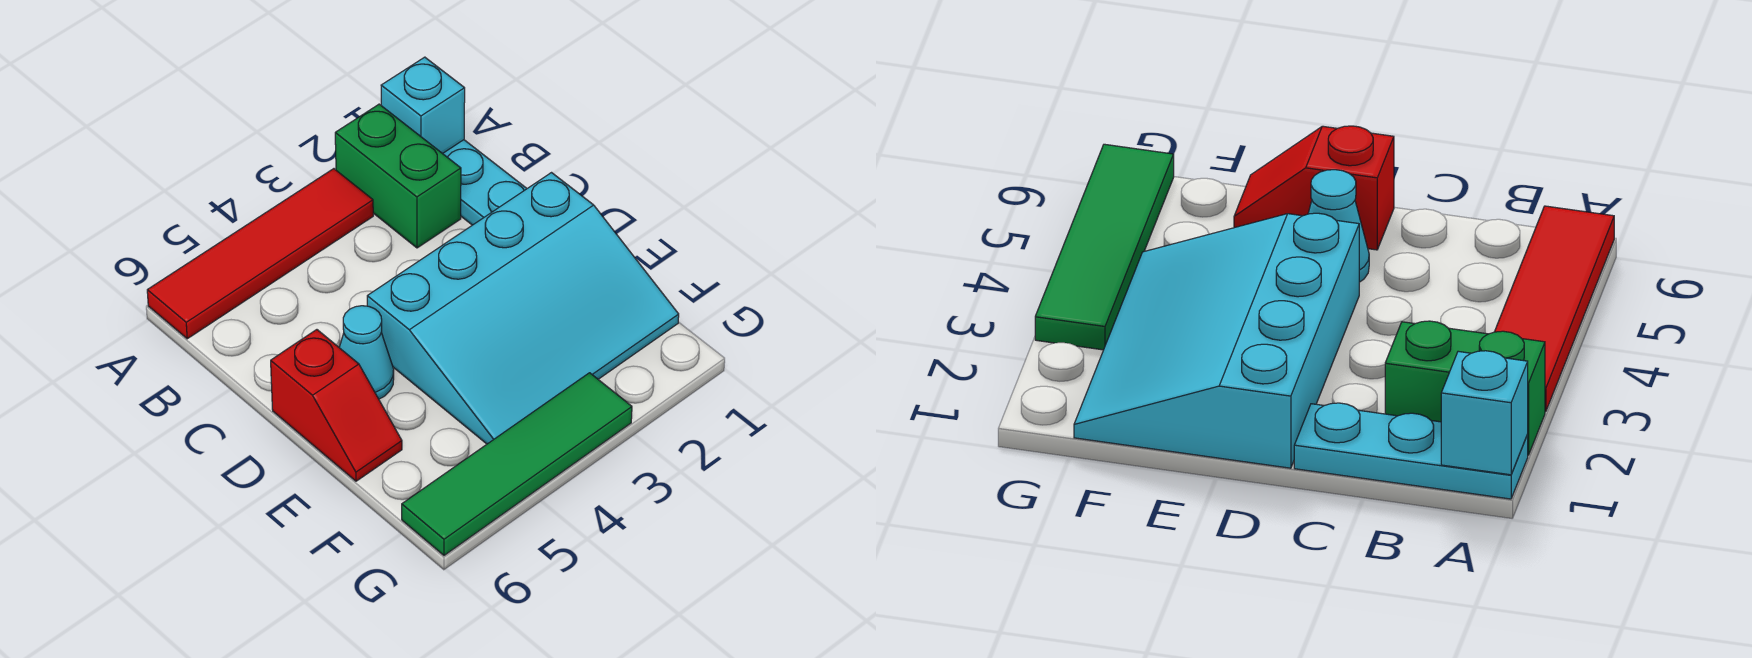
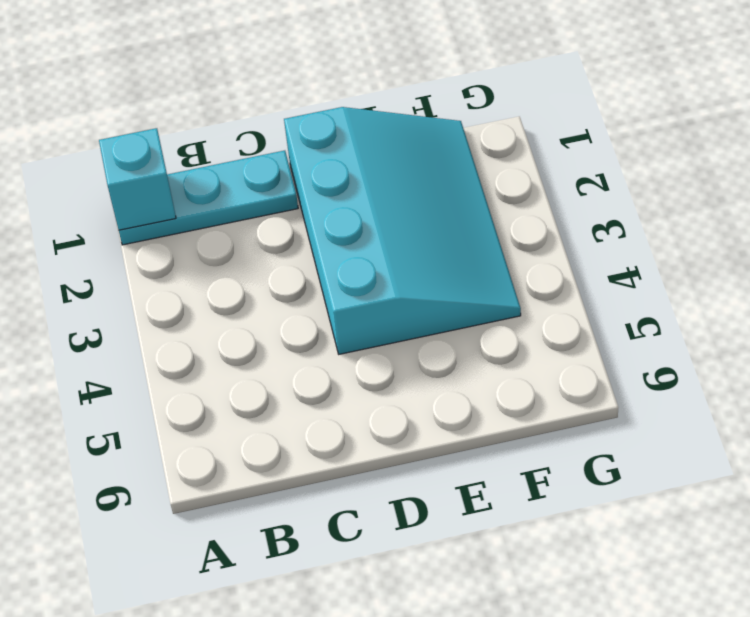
none -> green brick A2:B2 level 1
none -> red tile A3:A6 level 1

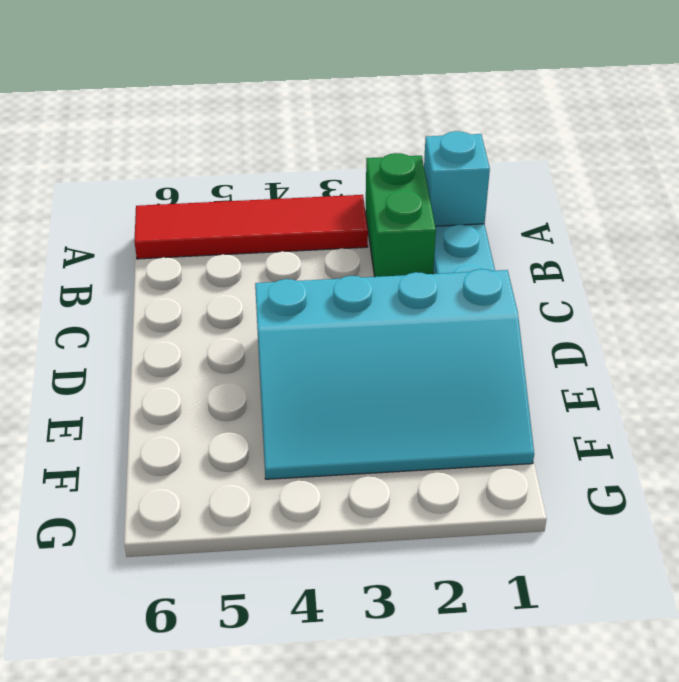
none -> cyan cone D5 level 1
none -> red slope D6:E6 level 1 top D

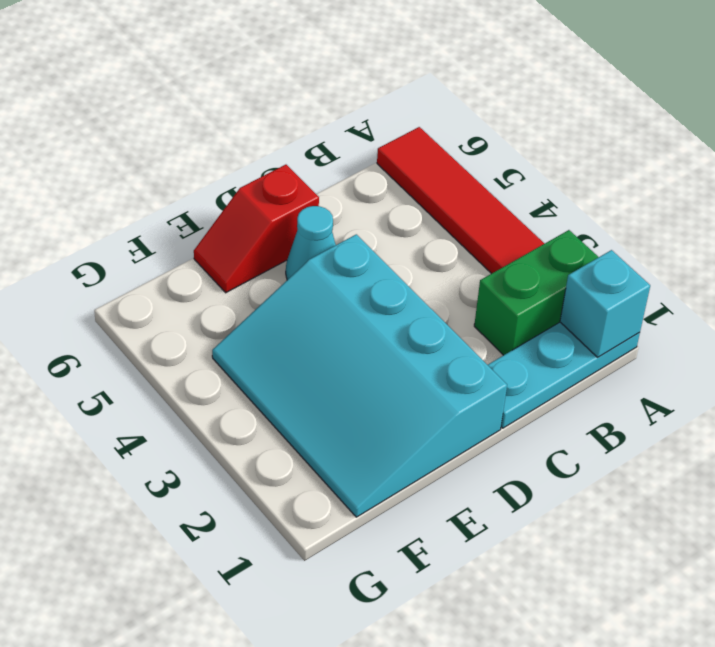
none -> green tile G3:G6 level 1

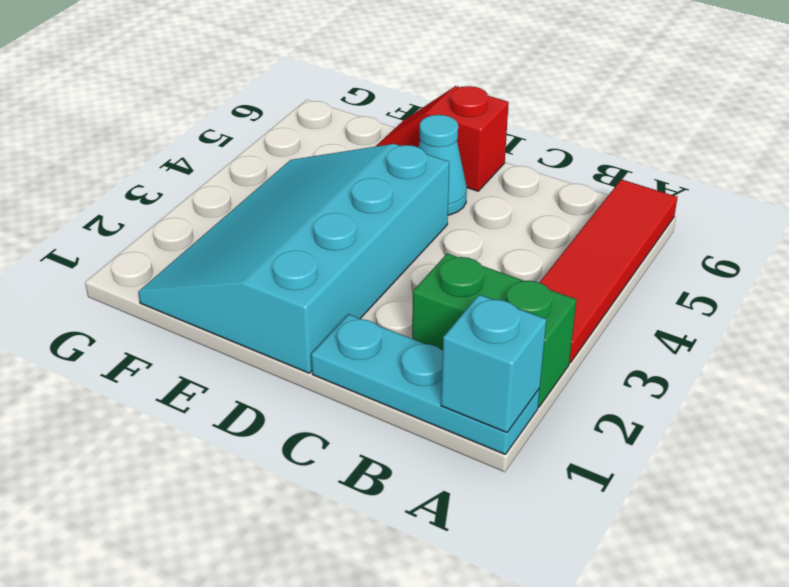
none -> green tile G3:G6 level 1

